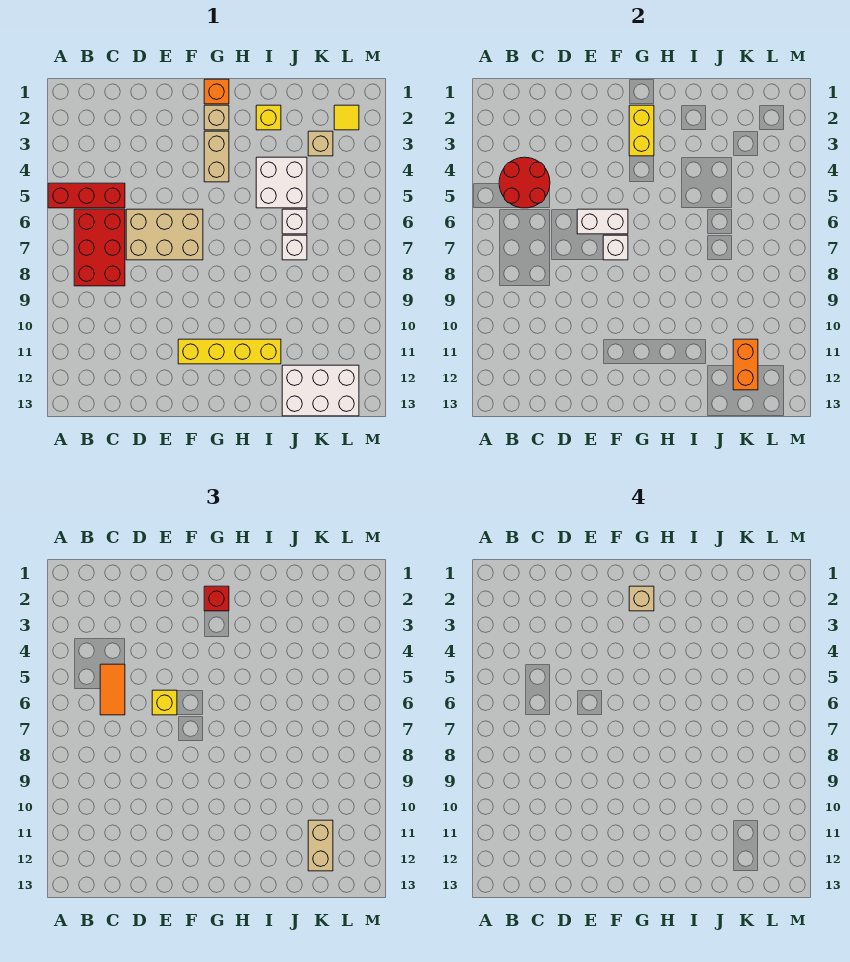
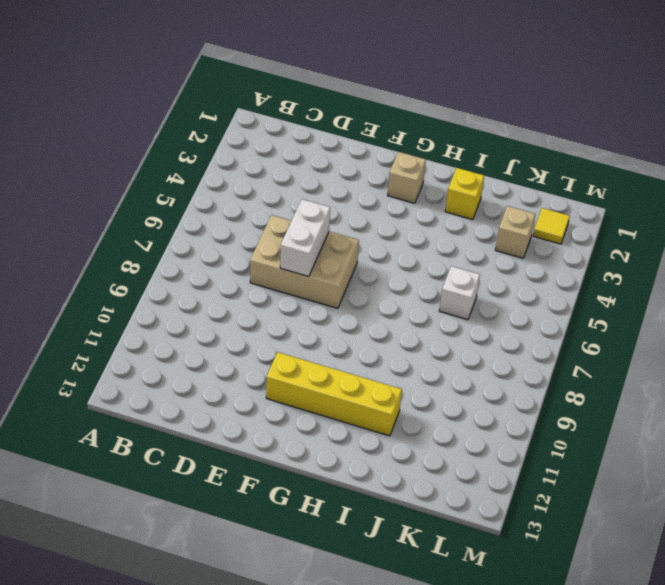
white brick E6:E7 level 2 -> white brick E6:F6 level 2
none -> red brick A5:C5 level 1
none -> red brick B6:C8 level 1
none -> orange brick G1 level 1

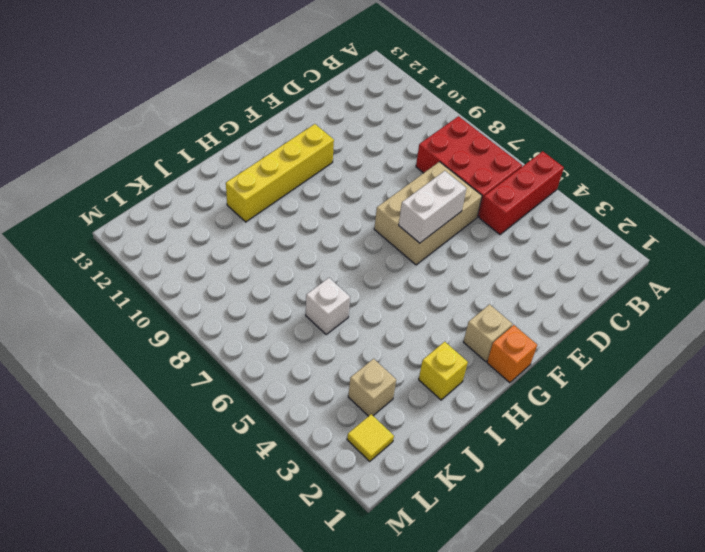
none -> tan brick G3:G4 level 1
none -> white brick I4:J5 level 1
none -> white brick J7 level 1

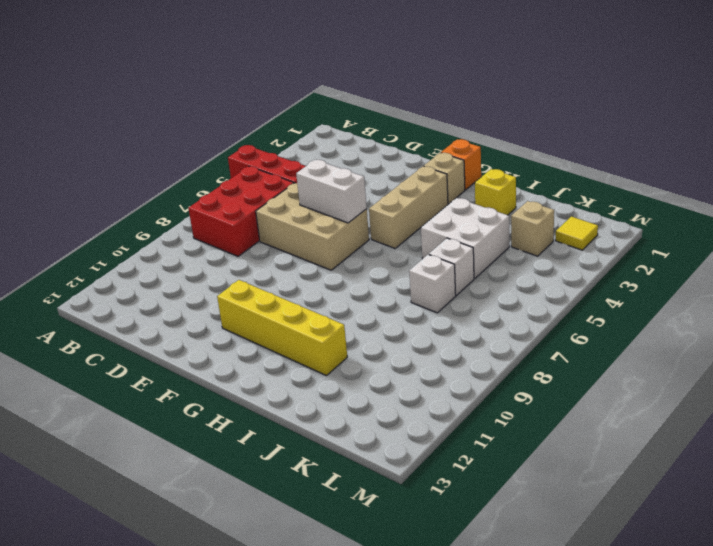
tan brick G3:G5 level 1 -> tan brick G3:G4 level 1
none -> white brick J12:L13 level 1
none -> red round brick B4:C5 level 2
none -> white brick F7 level 2

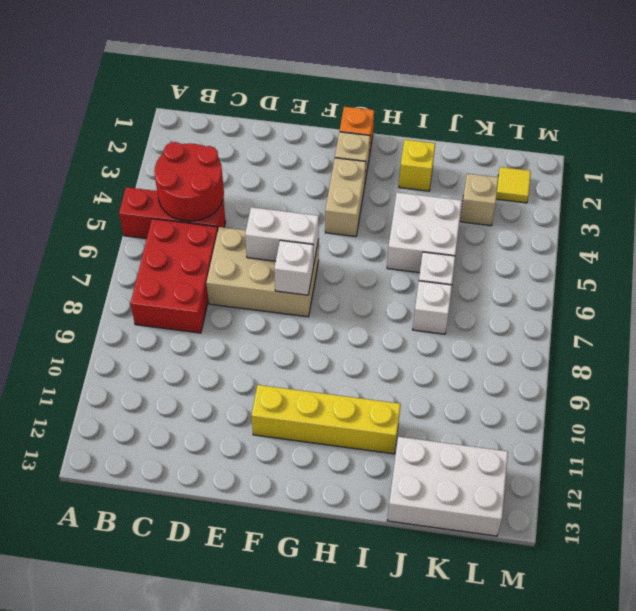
none -> yellow brick G2:G3 level 2
none -> orange brick K11:K12 level 2
none -> orange tile C5:C6 level 3

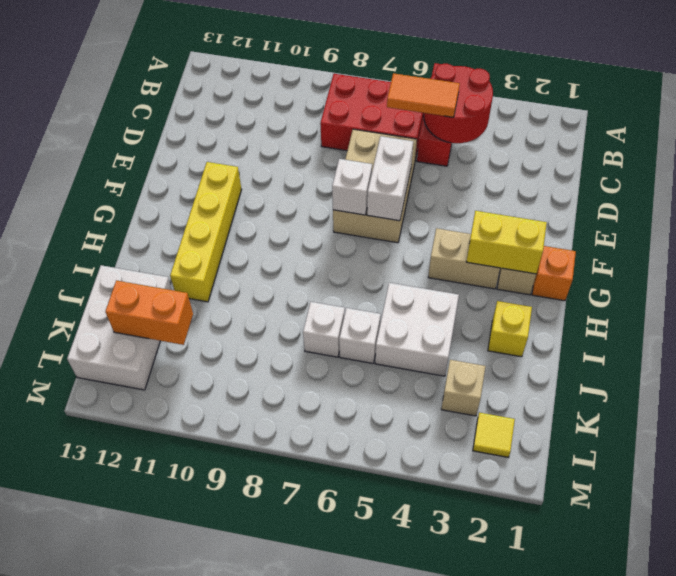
none -> yellow brick E6 level 3
none -> red brick G2 level 3
none -> tan brick K11:K12 level 3

